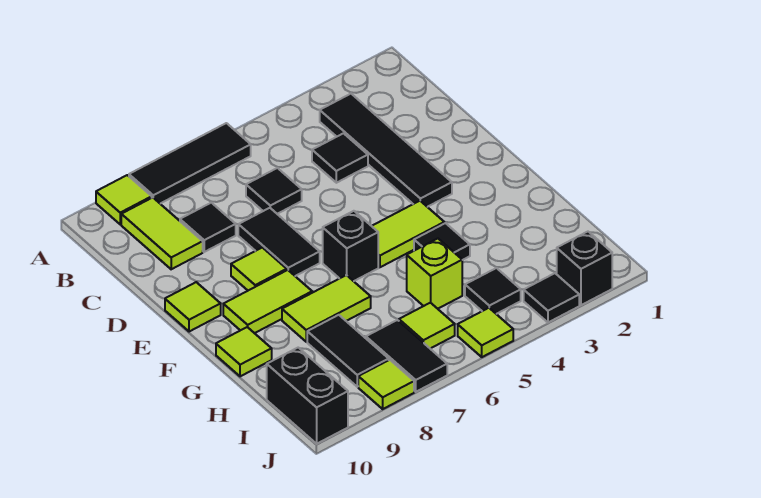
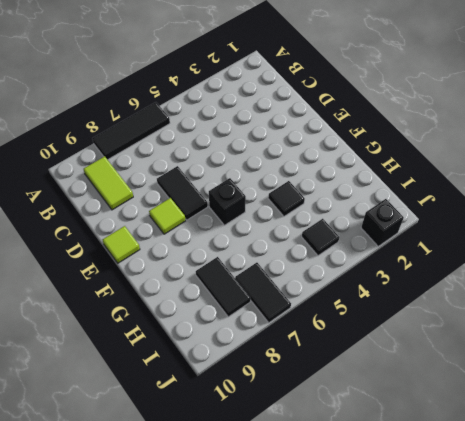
none -> lime tile A9 level 1
none -> black tile B3:E3 level 1
none -> black tile C4 level 1

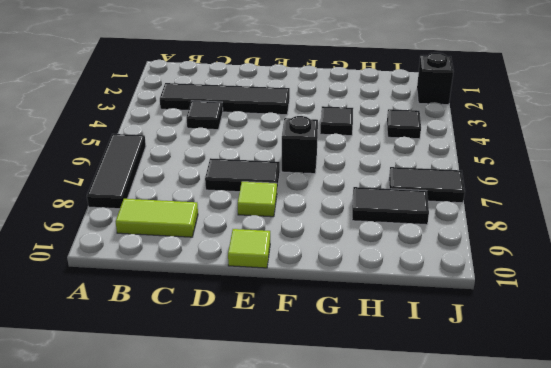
none -> lime tile A9 level 1
none -> black tile C6 level 1
none -> black tile C8 level 1

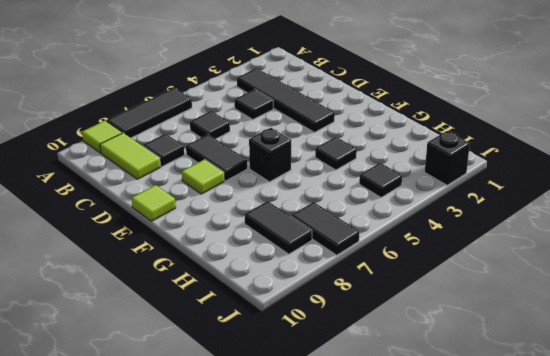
none -> lime tile F4:F5 level 1
none -> lime tile F8:F9 level 1
none -> lime tile G7:G8 level 1

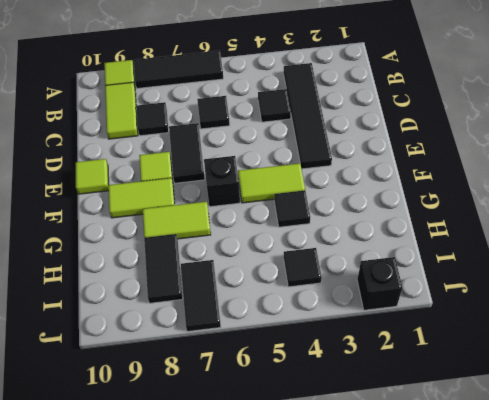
none -> lime tile G10 level 1
none -> lime brick H5 level 1
none -> lime tile I6 level 1

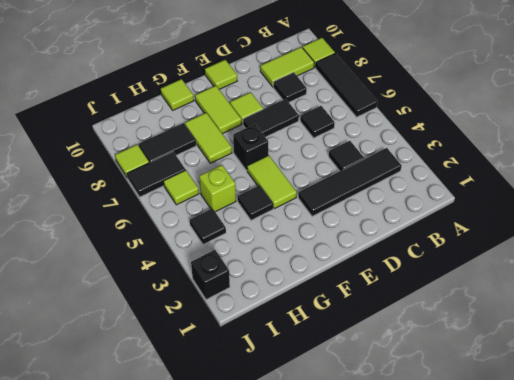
none -> black brick I10:J10 level 1
none -> black tile J3 level 1
none -> lime tile J5 level 1

